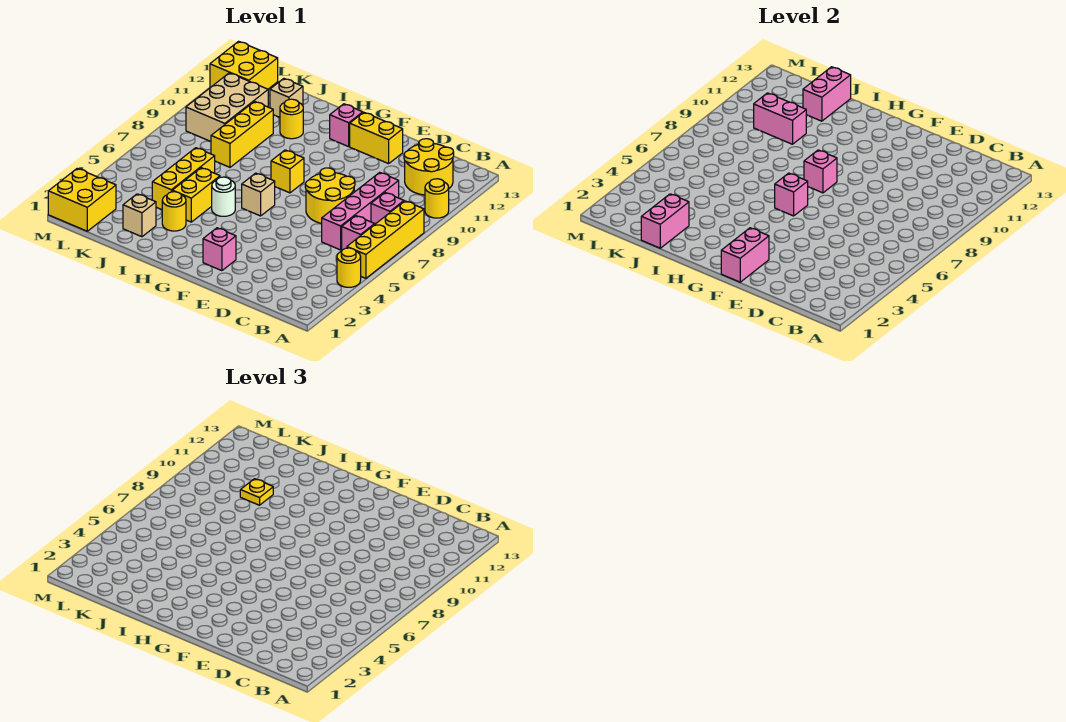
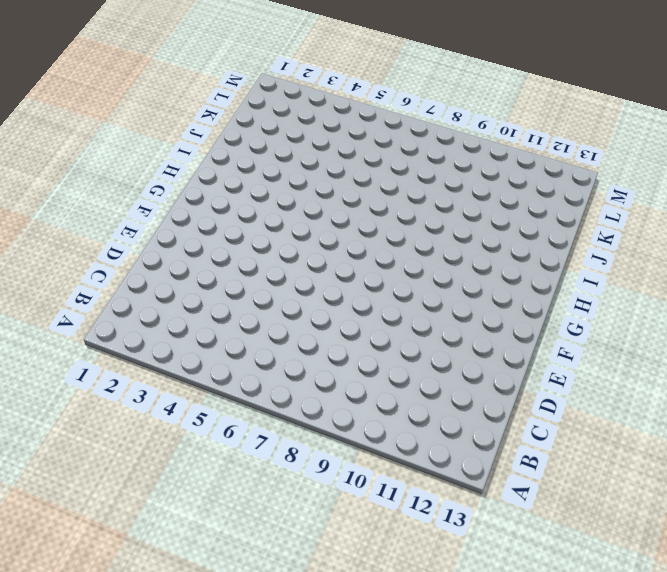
none -> yellow round brick A4 level 1
none -> yellow brick A5:A8 level 1
none -> yellow round brick A10 level 1
none -> pink brick B6 level 1

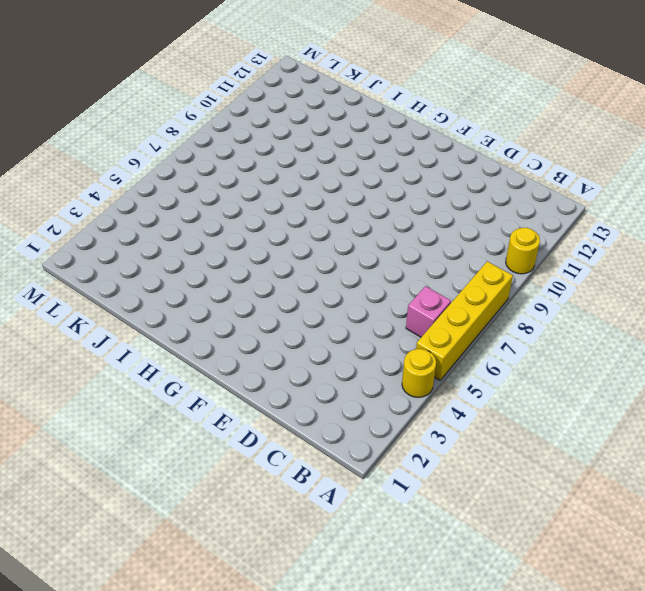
none -> pink brick B8 level 1
none -> yellow round brick B11:C12 level 1
none -> pink brick C6:C9 level 1
none -> yellow round brick D7:E8 level 1

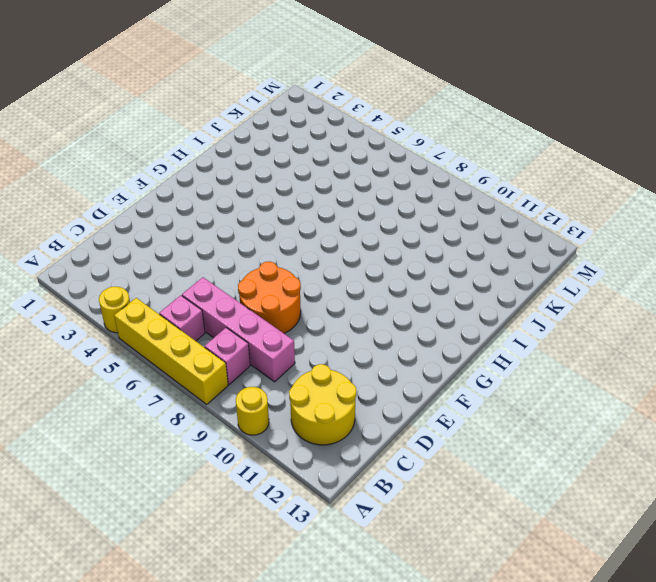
orange round brick D7:E8 level 1 -> yellow round brick D7:E8 level 1
none -> yellow brick E12:F12 level 1
none -> pink brick F2 level 1
none -> tan brick G6 level 1
none -> yellow brick G8 level 1

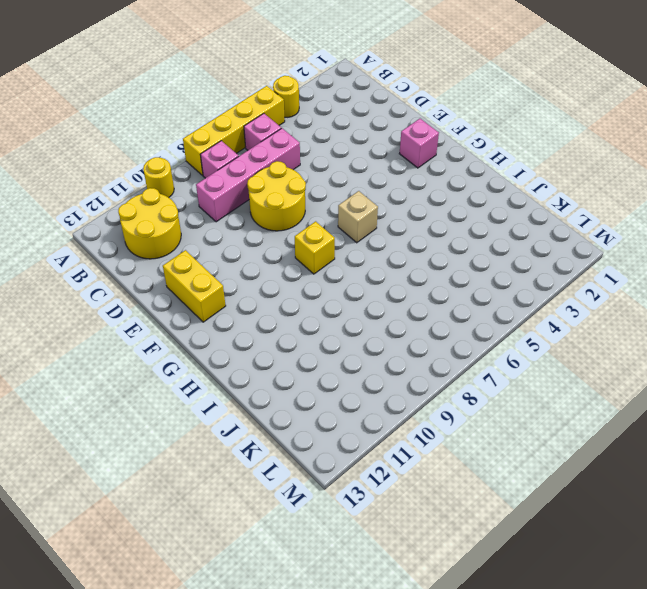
none -> pink brick G12 level 1
none -> white round brick H5 level 1
none -> yellow round brick I3 level 1
none -> yellow brick I4:I5 level 1

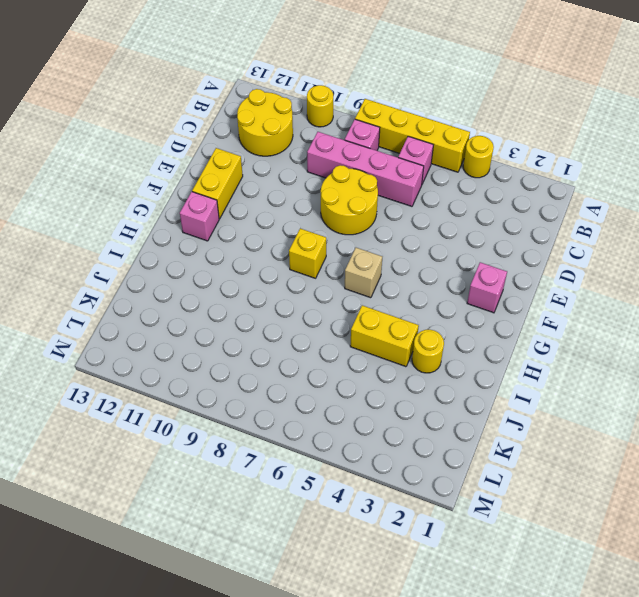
none -> white round brick H5 level 1
none -> yellow round brick I11 level 1
none -> tan brick J2 level 1
none -> yellow brick J4:J6 level 1

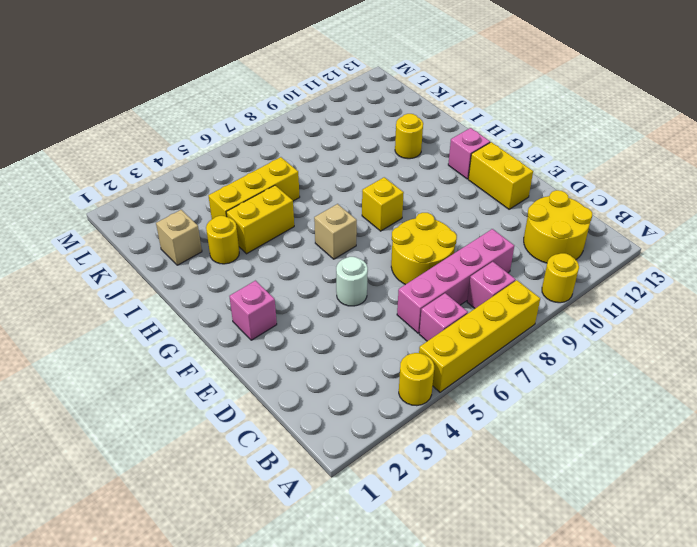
white round brick E5 level 1 -> white round brick H5 level 1
none -> yellow brick J8:J10 level 1
none -> tan brick J12 level 1
none -> tan brick K9:L11 level 1
none -> yellow brick L1:M2 level 1

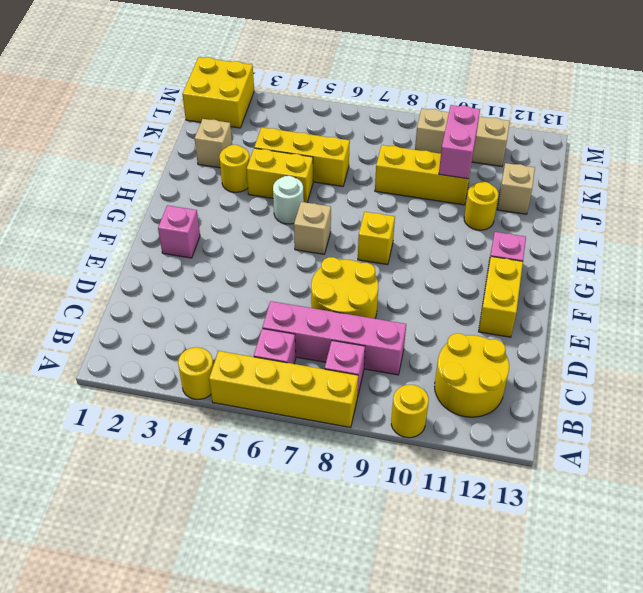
tan brick L9:L11 level 1 -> tan brick K9:L11 level 1
none -> yellow brick L12:M13 level 1
none -> pink brick F1:F2 level 2
none -> pink brick G6 level 2
none -> pink brick G8 level 2

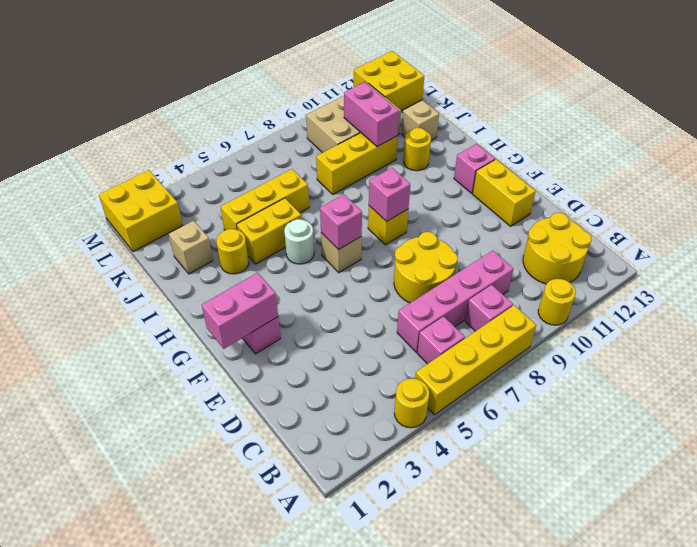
none -> pink brick J1:J2 level 2
none -> pink brick J12:J13 level 2
none -> yellow plate J10 level 3

